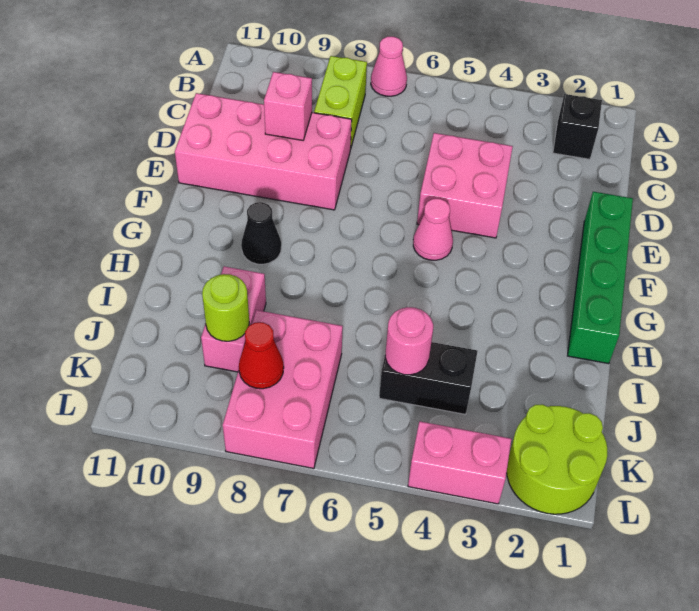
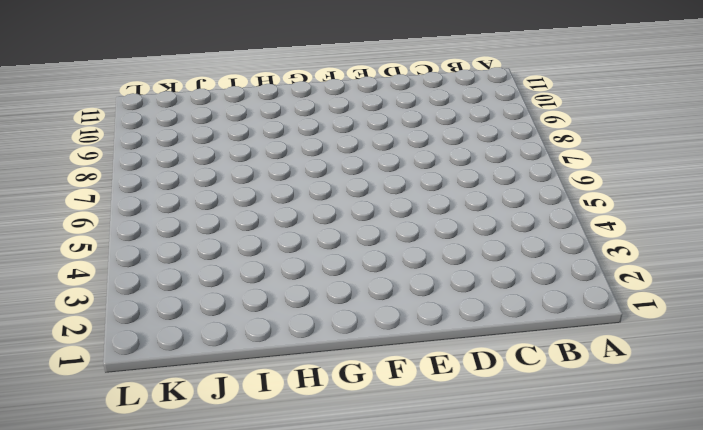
none -> pink cone A7 level 1
none -> black brick B2 level 1
none -> lime brick B8:C8 level 1

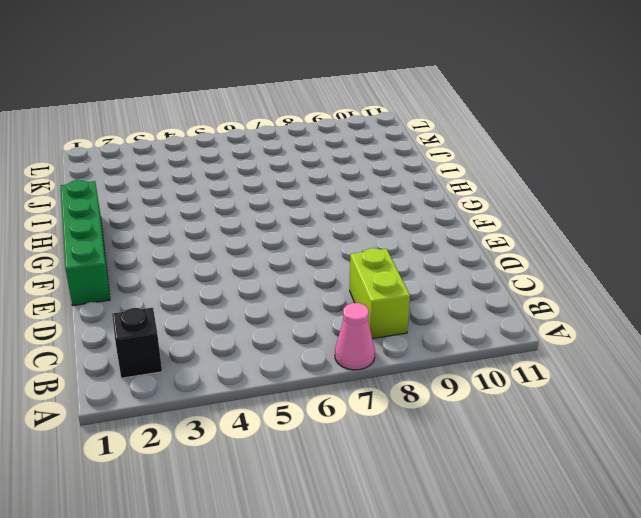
none -> pink brick D4:E5 level 1
none -> pink brick D8:E11 level 1
none -> pink cone F5 level 1

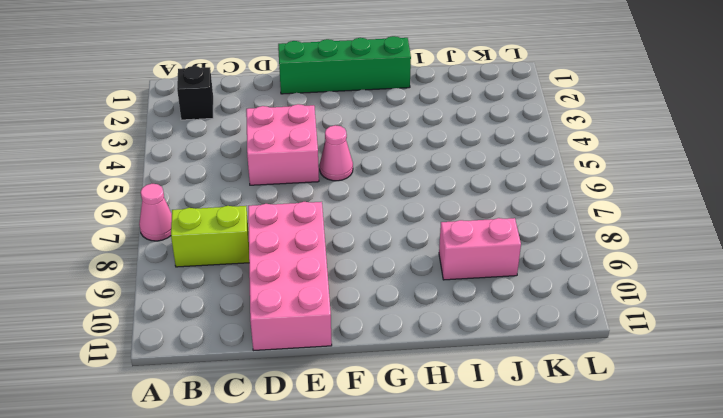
none -> black cone G9 level 1
none -> black brick J4:J5 level 1
none -> pink brick J7:L8 level 1

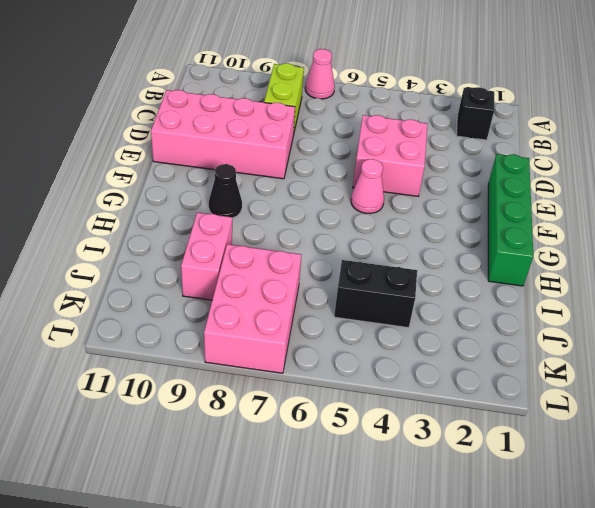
none -> lime round brick K1:L2 level 1
none -> pink brick L3:L4 level 1
none -> pink brick D9 level 2

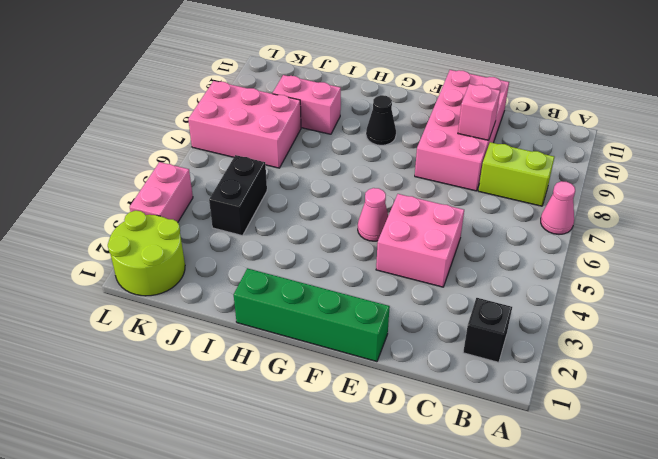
none -> pink round brick J5 level 2
none -> lime round brick J9 level 2
none -> red cone K8 level 2

